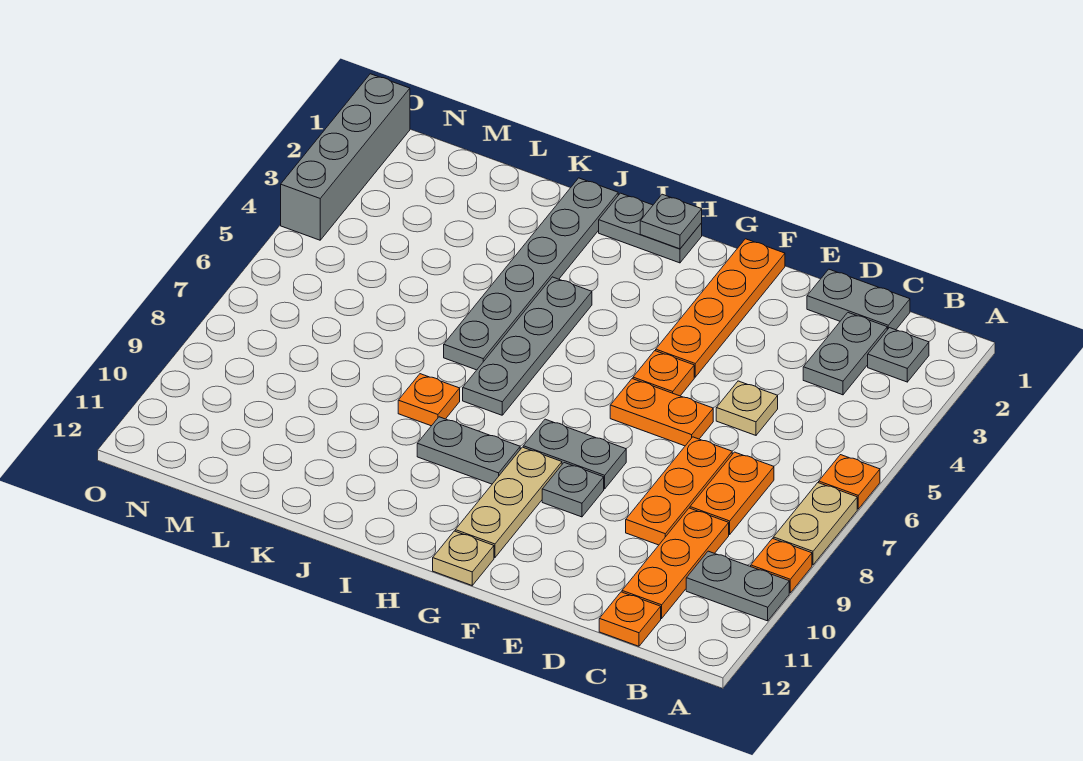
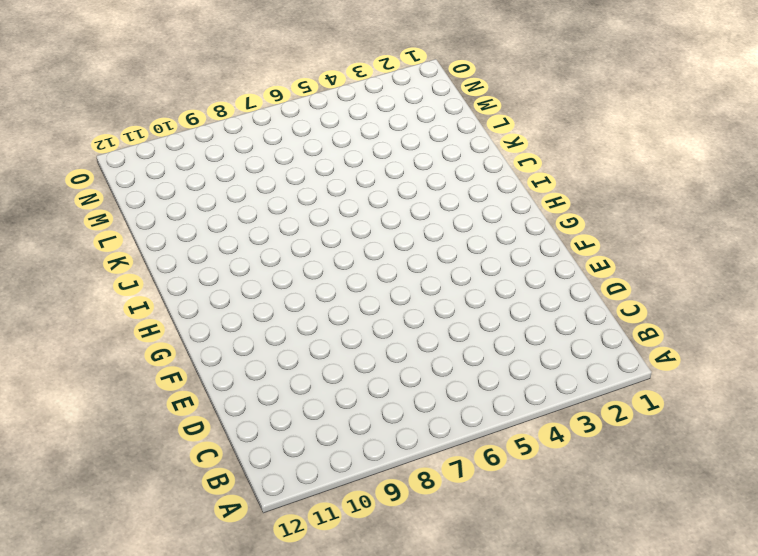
none -> orange plate A6 level 1
none -> tan plate A7:A8 level 1
none -> orange plate A9 level 1

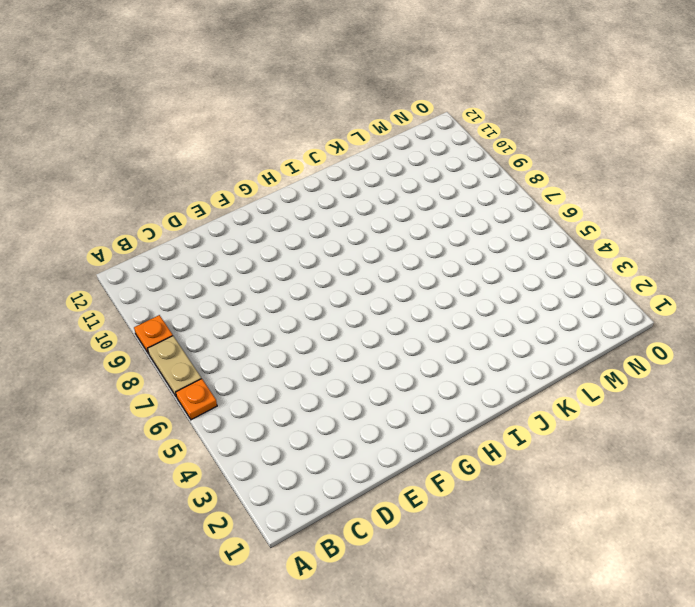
none -> grey plate A10:B10 level 1
none -> grey plate B2 level 1
none -> grey plate C1:D1 level 1

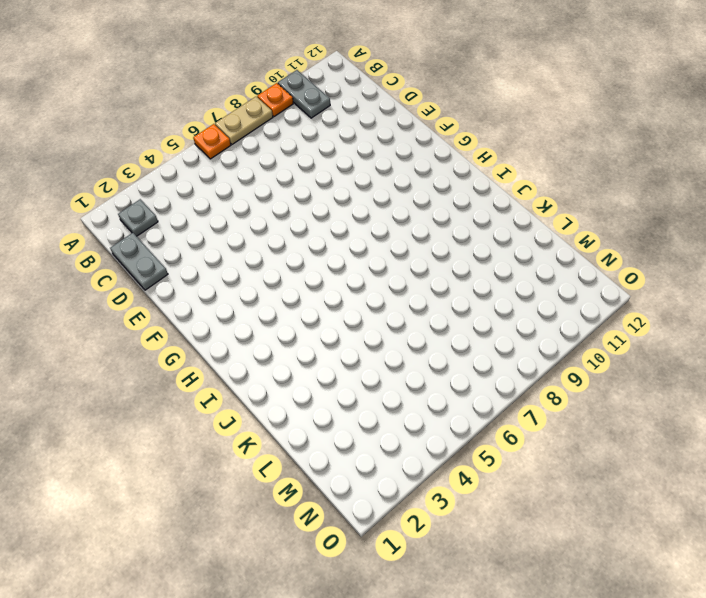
none -> grey plate C2:C3 level 1
none -> orange plate C7:C8 level 1
none -> orange plate C9:C11 level 1

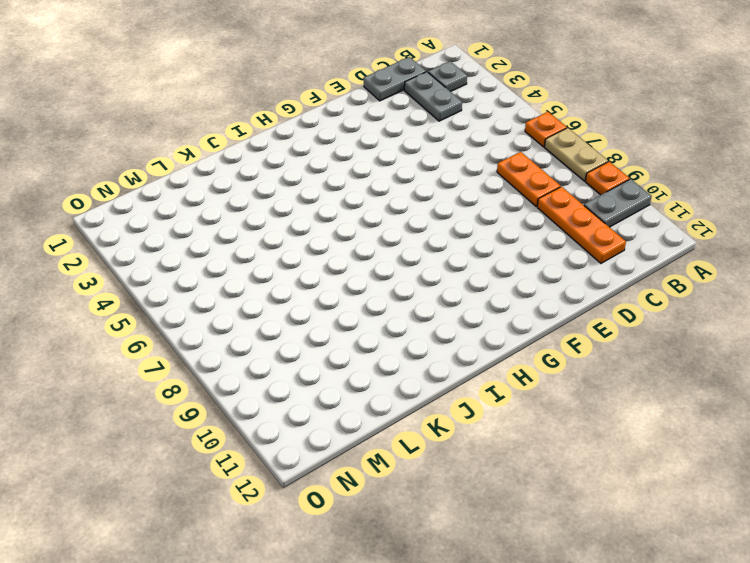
none -> orange plate C12 level 1
none -> tan plate D5 level 1
none -> orange plate D7:D9 level 1

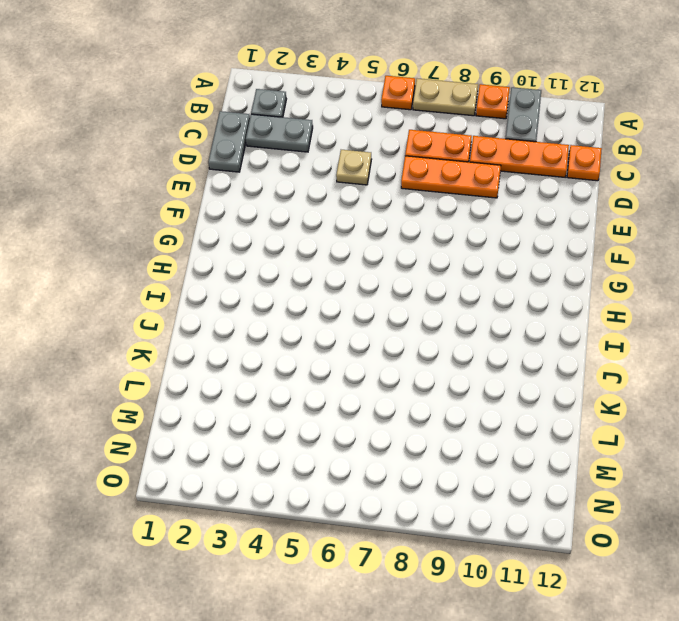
none -> orange plate E6:F6 level 1
none -> orange plate F1:F4 level 1
none -> orange plate F5 level 1

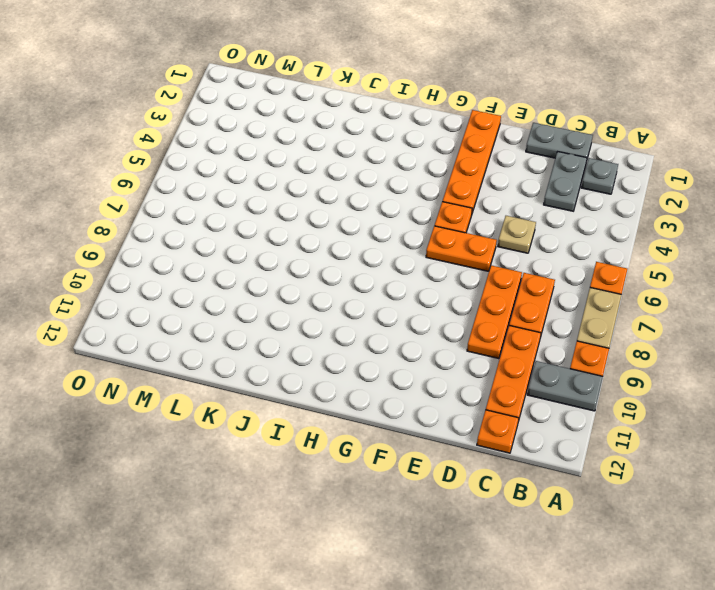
none -> grey plate F8:G8 level 1
none -> grey plate F9 level 1
none -> tan plate G9:G11 level 1

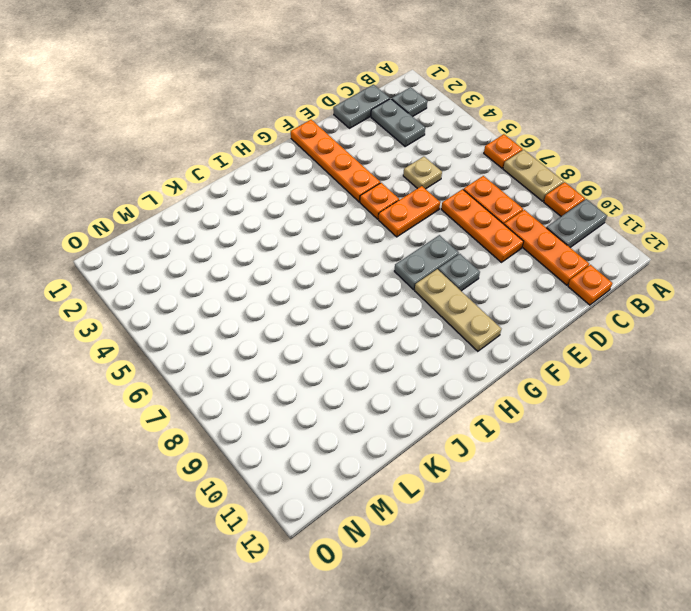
none -> tan plate G12 level 1
none -> grey plate H1:I1 level 1
none -> grey plate H9:I9 level 1

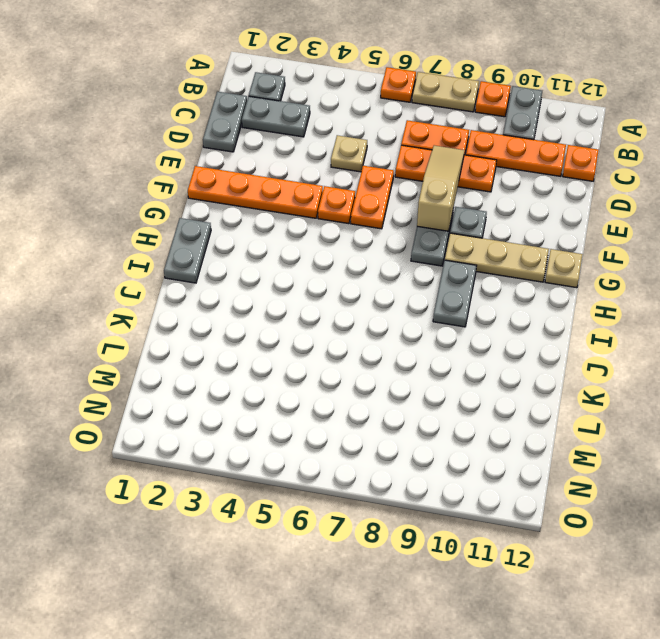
tan slope D8:F8 level 2 top F -> none
none -> grey plate I4:I7 level 1
none -> grey plate J1:J6 level 1
none -> orange plate J8 level 1

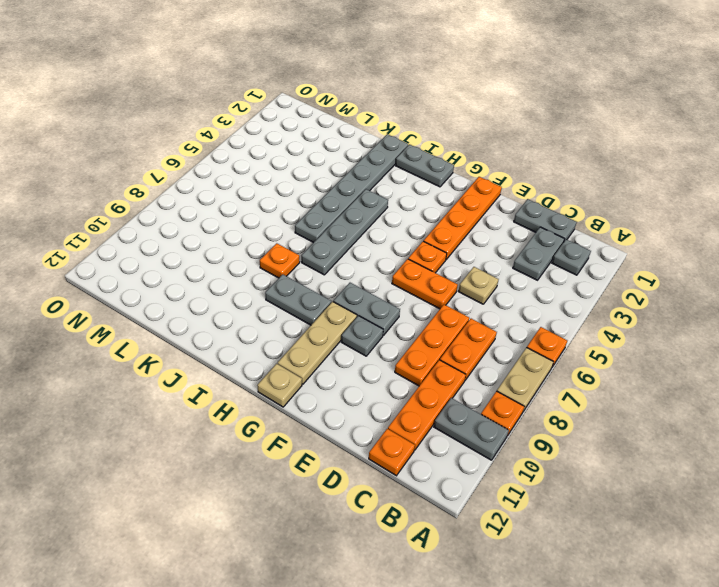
none -> grey brick O1:O4 level 1
none -> grey plate H1 level 2

